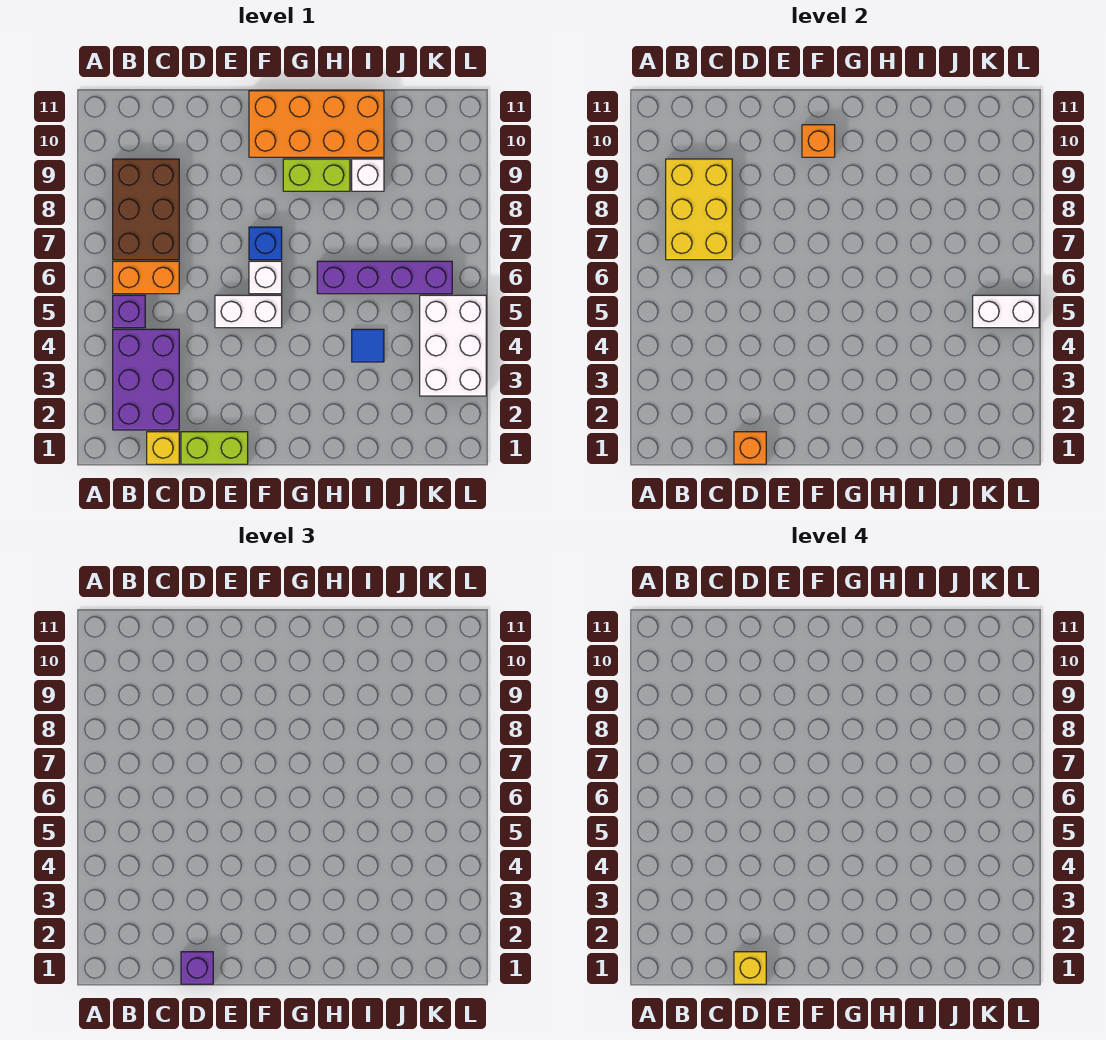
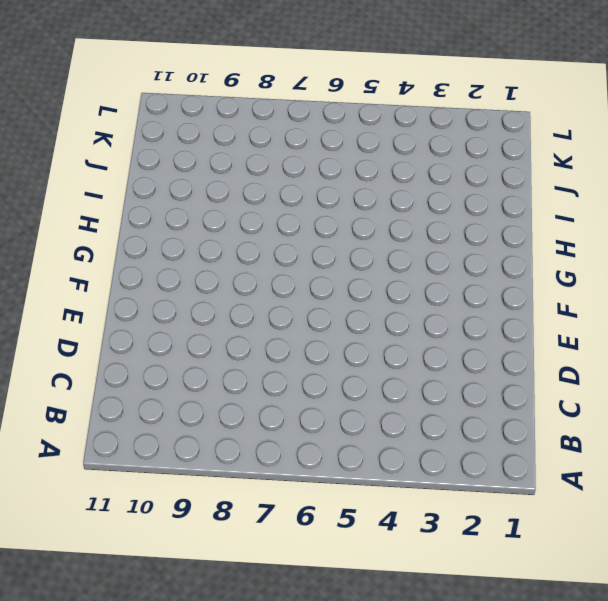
none -> purple brick B2:C4 level 1
none -> purple brick B5 level 1
none -> orange brick B6:C6 level 1

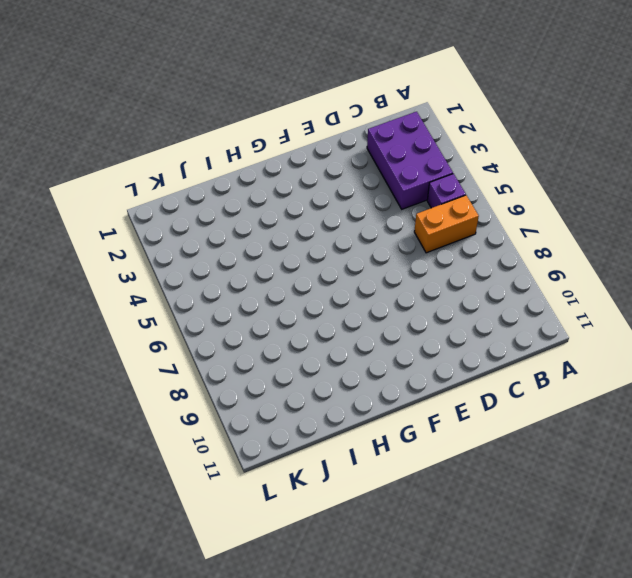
none -> brown brick B7:C9 level 1
none -> yellow brick C1 level 1
none -> lime brick D1:E1 level 1

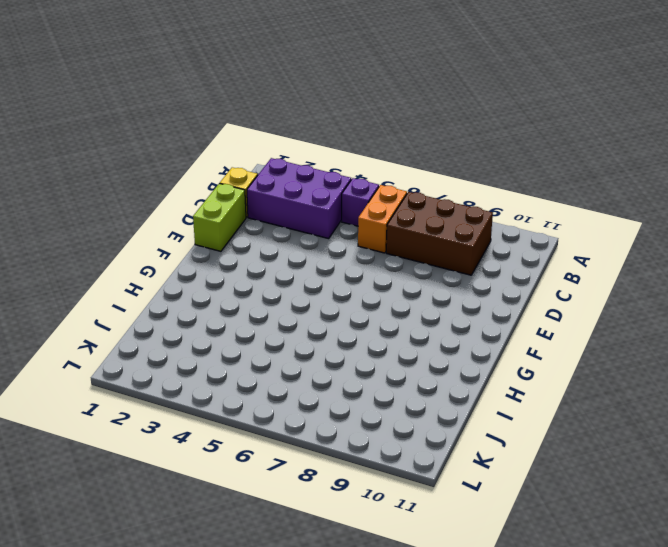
none -> white brick E5:F5 level 1
none -> white brick F6 level 1
none -> blue brick F7 level 1

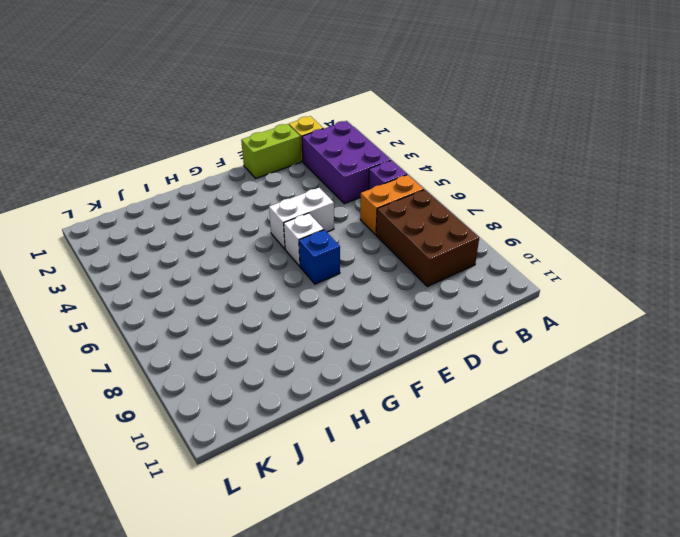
none -> orange brick F10:I11 level 1
none -> lime brick G9:H9 level 1
none -> purple brick H6:K6 level 1

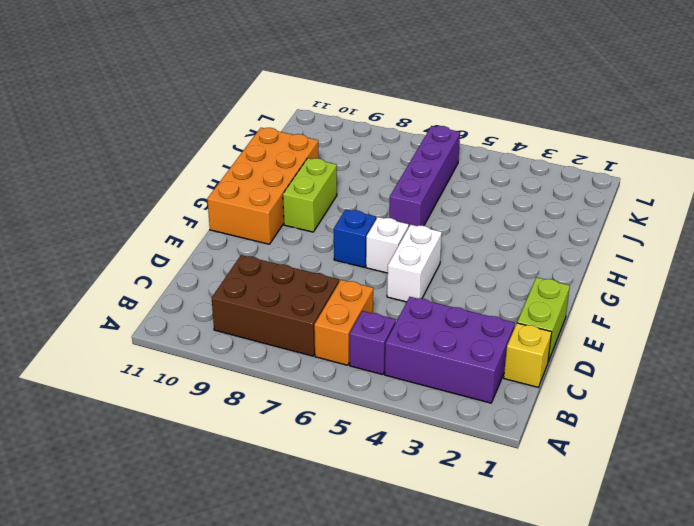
none -> blue tile I4 level 1
none -> white brick I9 level 1
none -> white brick K3:L5 level 1

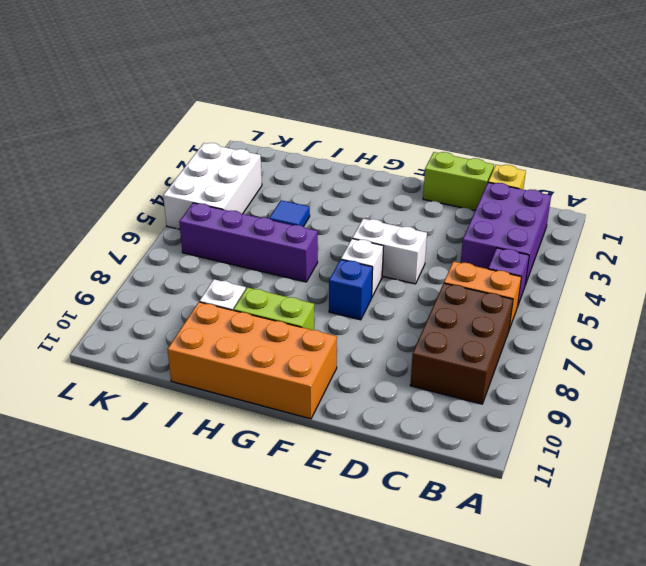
none -> yellow brick B7:C9 level 2
none -> orange brick D1 level 2
none -> orange brick F10 level 2

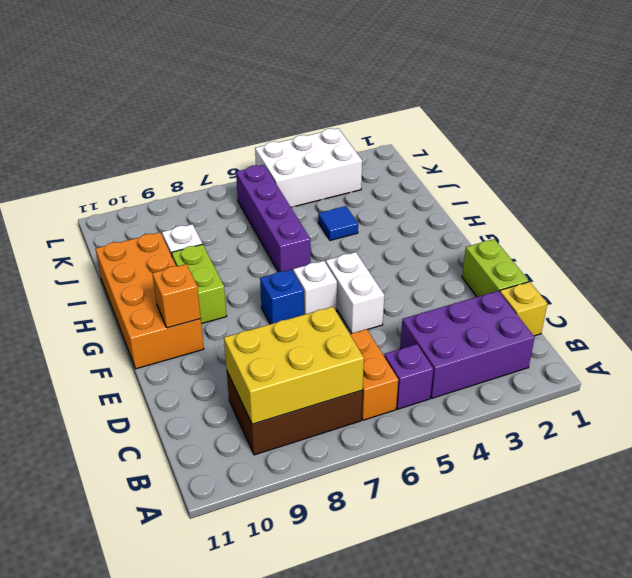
none -> orange brick D1 level 2
none -> white brick K5:L5 level 2
none -> purple brick D1 level 3

